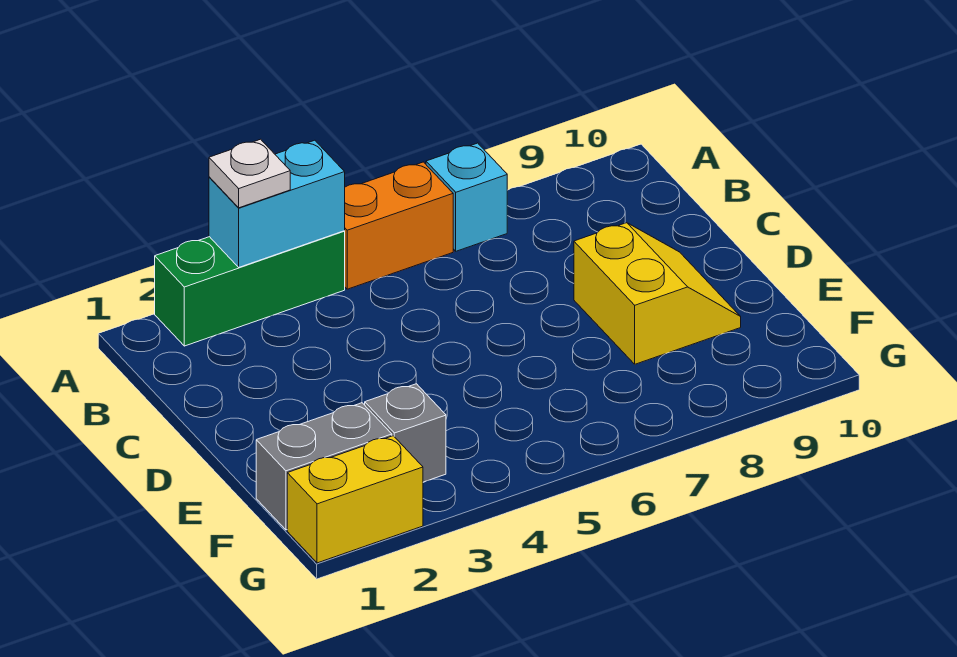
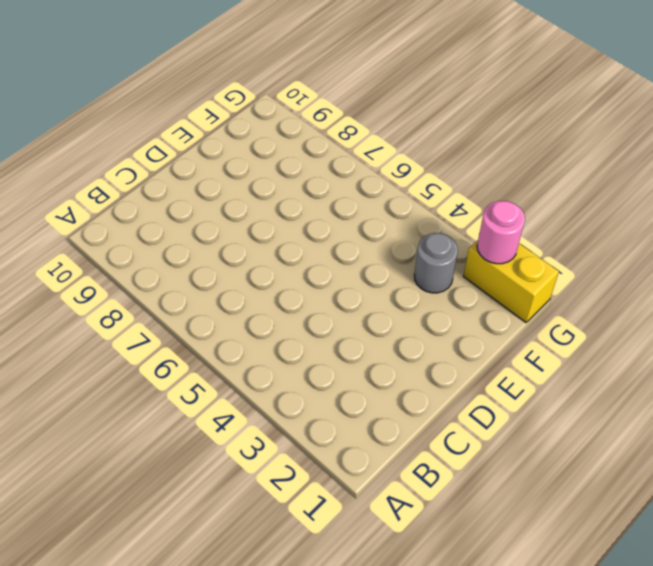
grey round brick F3 level 1 -> grey brick F3 level 1
pink round brick G2 level 2 -> none
none -> green brick A2:A4 level 1
none -> orange brick A5:A6 level 1

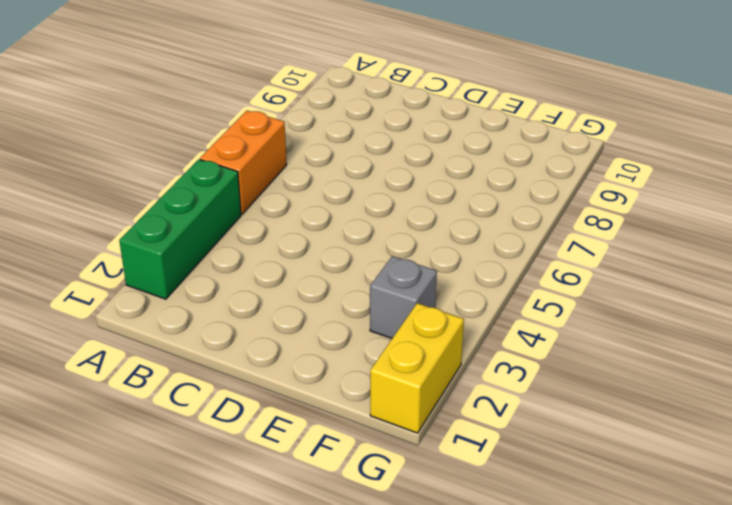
none -> cyan brick A7 level 1
none -> yellow slope D8:E9 level 1 top 8

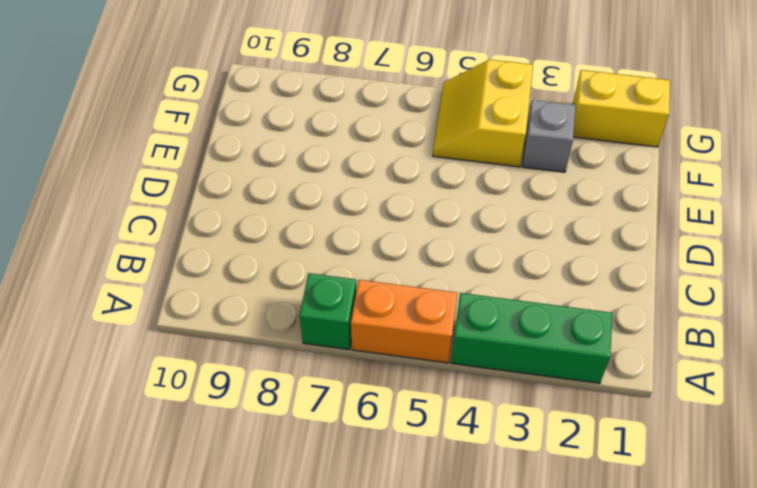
green brick A7 level 1 -> cyan brick A7 level 1
yellow slope F4:G5 level 1 top 4 -> yellow slope D8:E9 level 1 top 8
none -> grey brick F1:F2 level 1
none -> cyan brick A3:A4 level 2

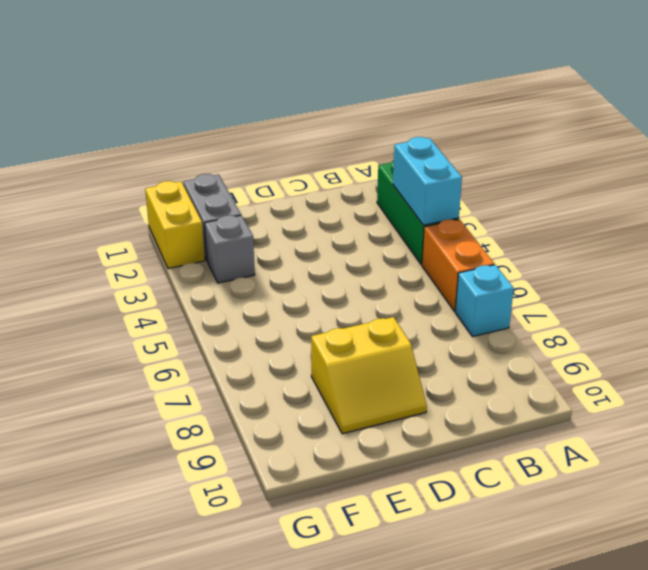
none -> white plate A3 level 3

